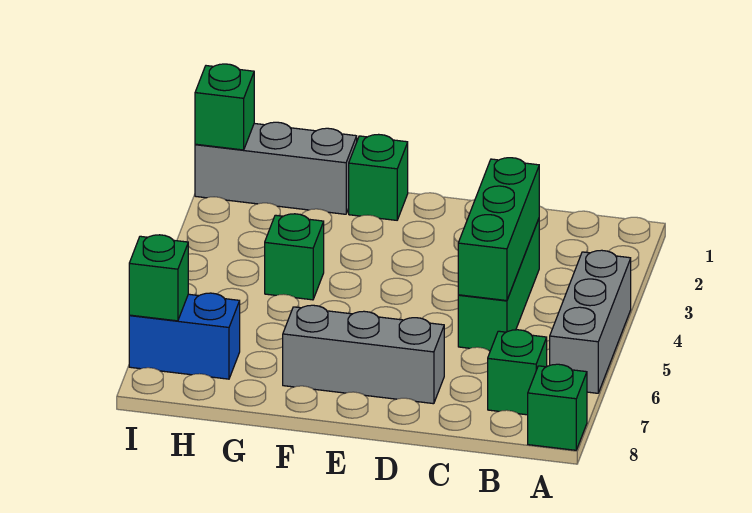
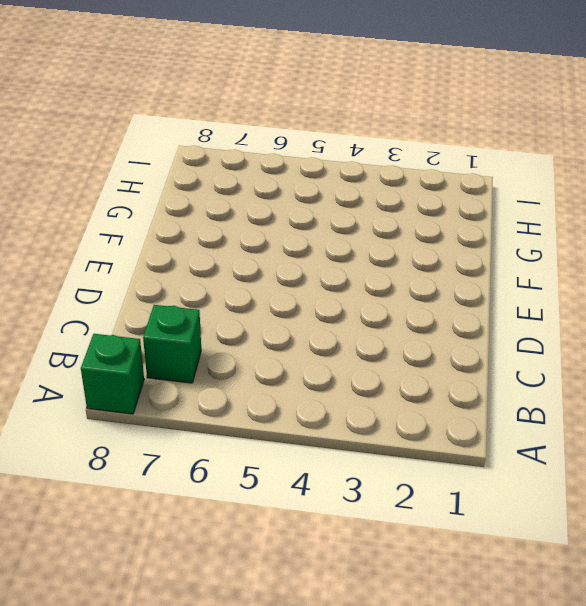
none -> grey brick A4:A6 level 1
none -> green brick C3:C5 level 1
none -> grey brick D7:F7 level 1

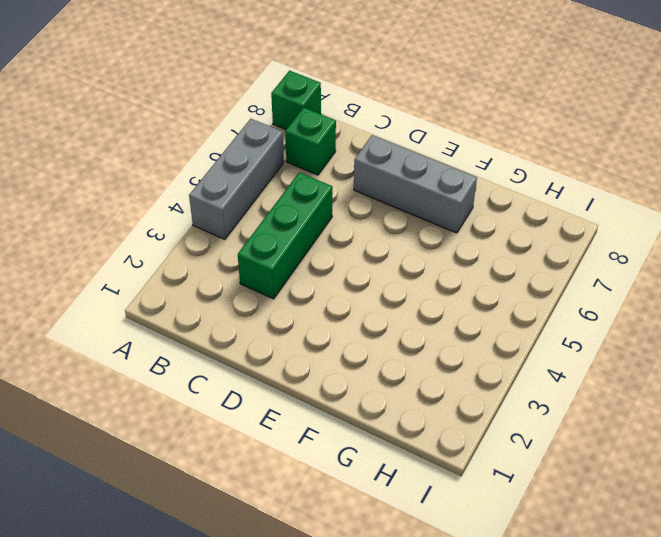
none -> green brick F1 level 1
none -> grey brick G1:I1 level 1
none -> green brick G4 level 1

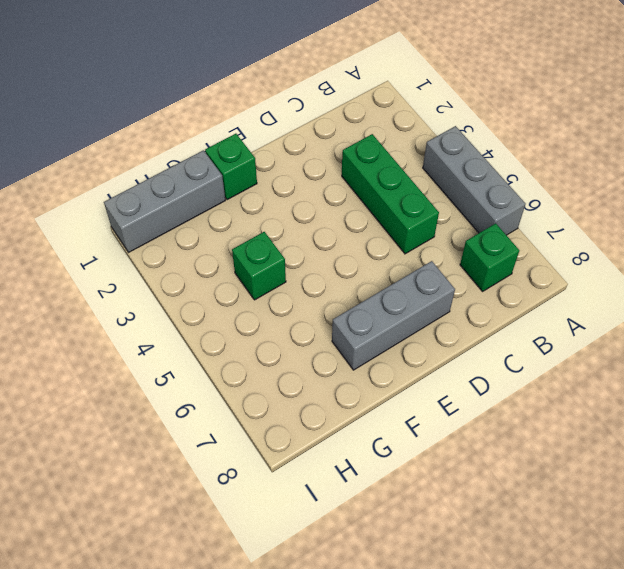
none -> green brick A8 level 1
none -> blue brick H7:I7 level 1
none -> green brick C3:C5 level 2

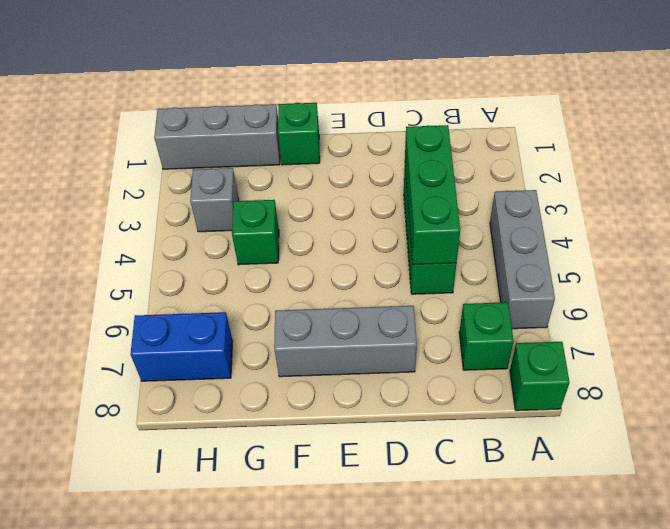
grey brick H3 level 1 -> none
none -> green brick I1 level 2
none -> green brick I7 level 2

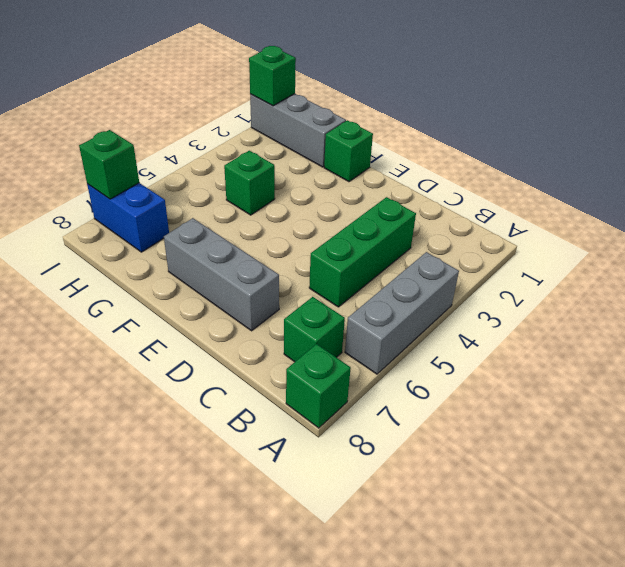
none -> green brick C3:C5 level 2

